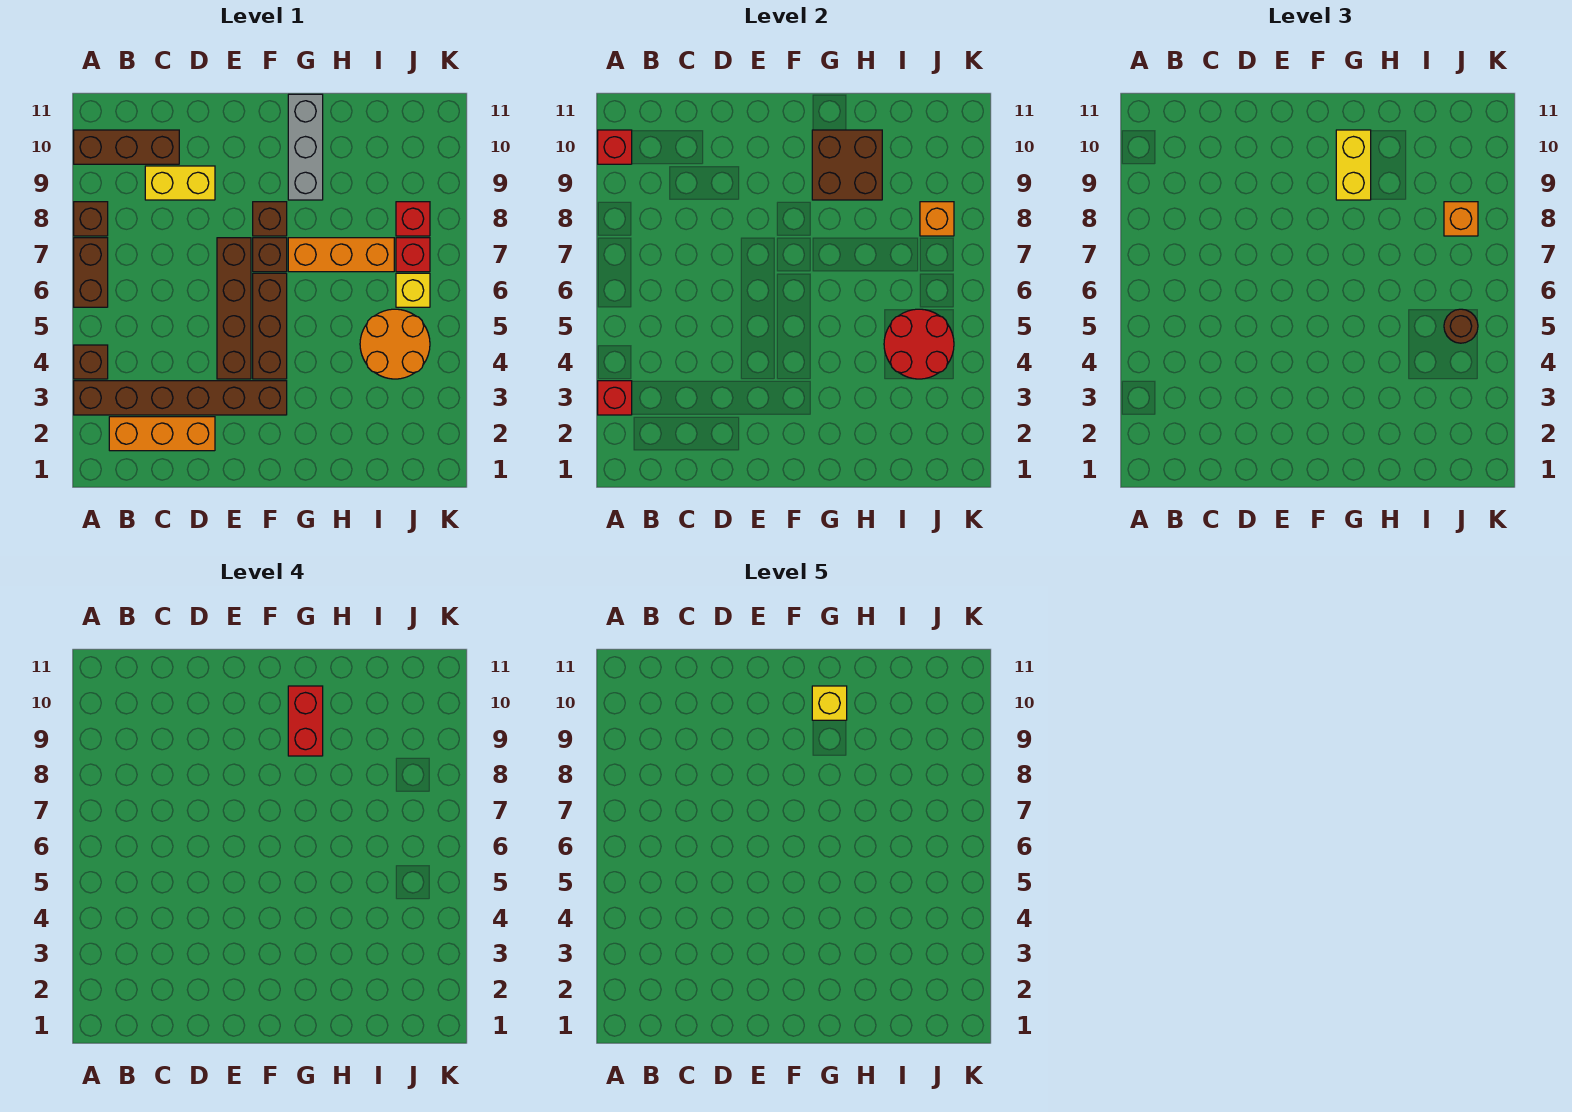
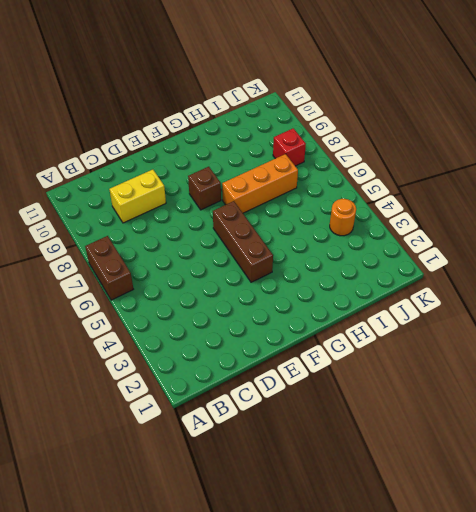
orange round brick J4 level 1 -> orange round brick I4:J5 level 1
none -> brown brick A3:F3 level 1
none -> brown brick A4 level 1
none -> brown brick A8 level 1

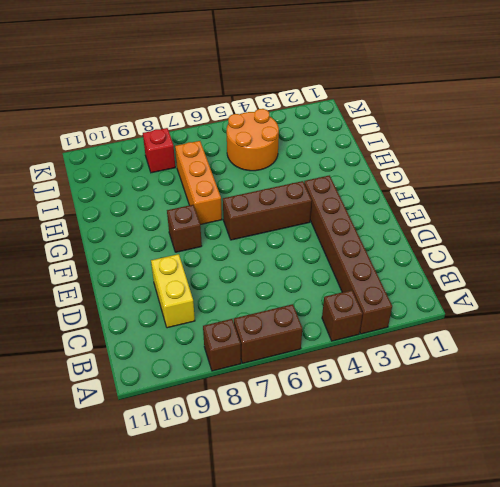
none -> brown brick A10:C10 level 1
none -> orange brick B2:D2 level 1
none -> brown brick E4:E7 level 1

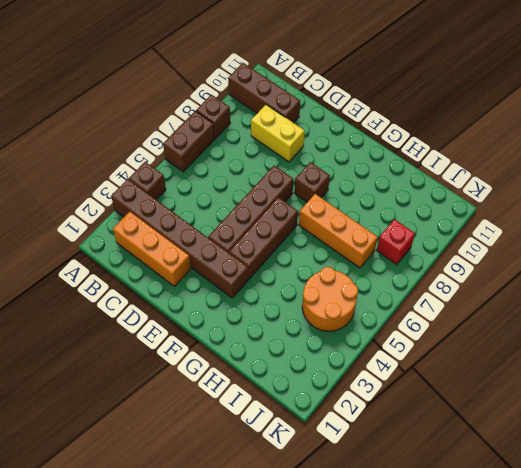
none -> brown brick F7 level 1
none -> grey brick G9:G11 level 1
none -> yellow brick J6 level 1

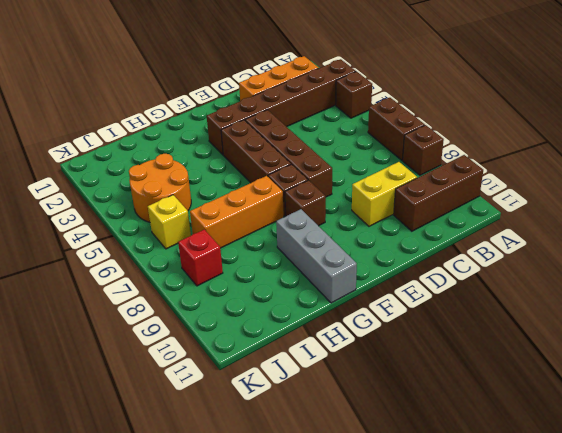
none -> red brick J7 level 1
none -> red brick A3 level 2
none -> red brick A10 level 2

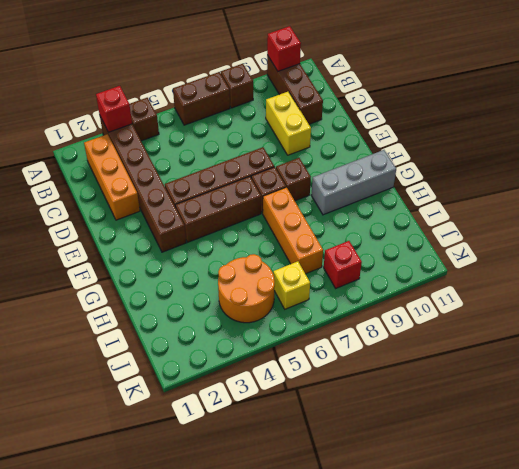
none -> red brick J7 level 1
none -> brown brick G9:H10 level 2
none -> red round brick I4:J5 level 2

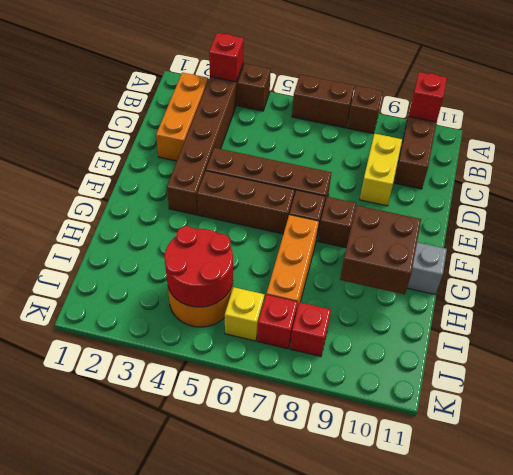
none -> orange brick J8 level 2
none -> yellow brick G9:G10 level 3
none -> brown round brick J5 level 3

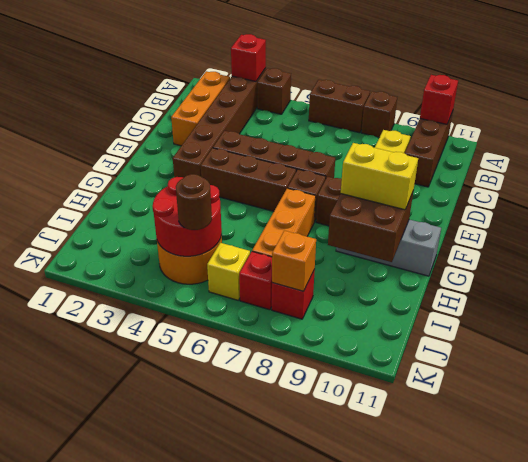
none -> orange brick J8 level 3
none -> red brick G9:G10 level 4
none -> yellow brick G10 level 5

